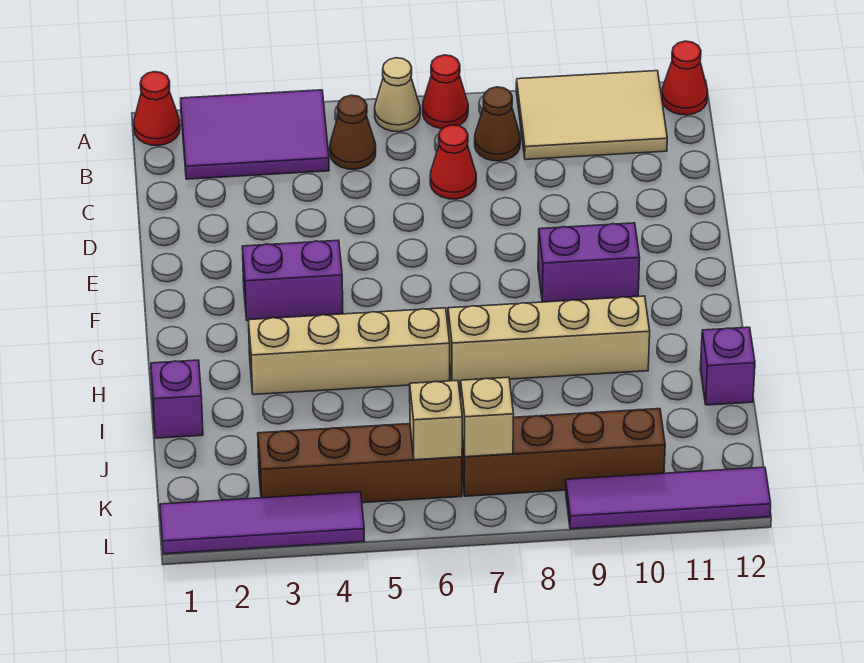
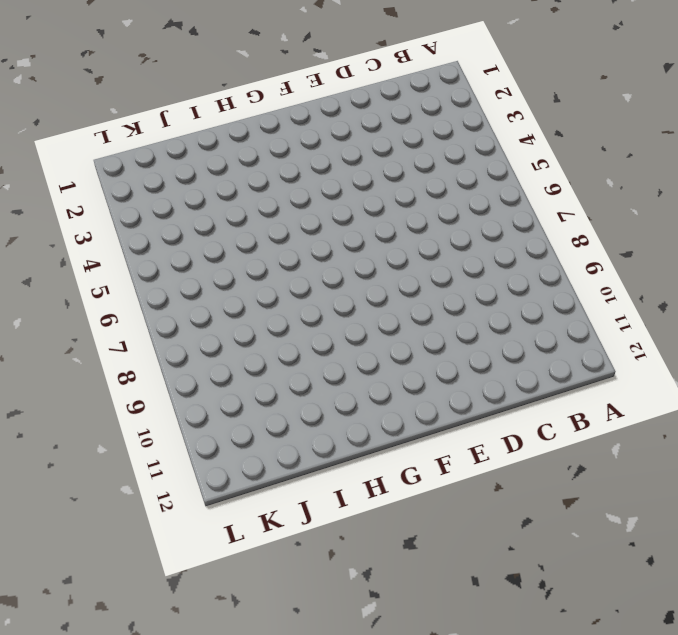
none -> red cone A1 level 1
none -> purple tile A2:B4 level 1
none -> tan cone A6 level 1

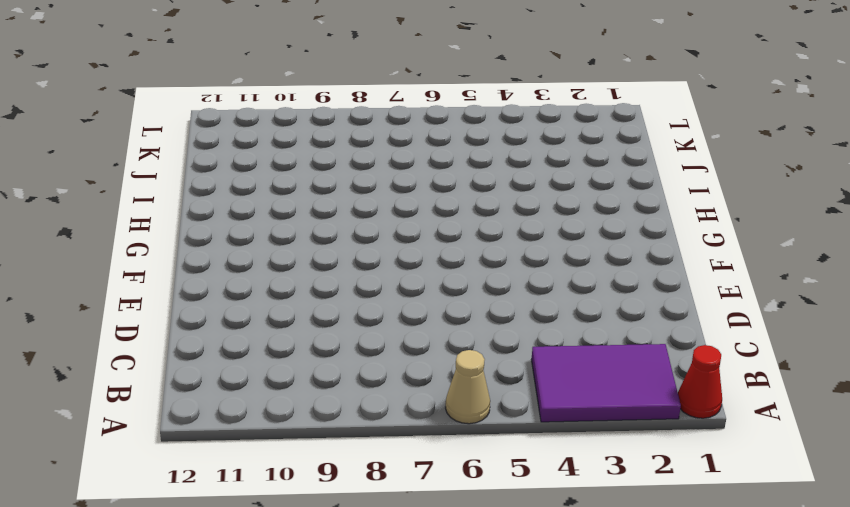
none -> red cone A7 level 1
none -> tan tile A9:B11 level 1
none -> red cone A12 level 1

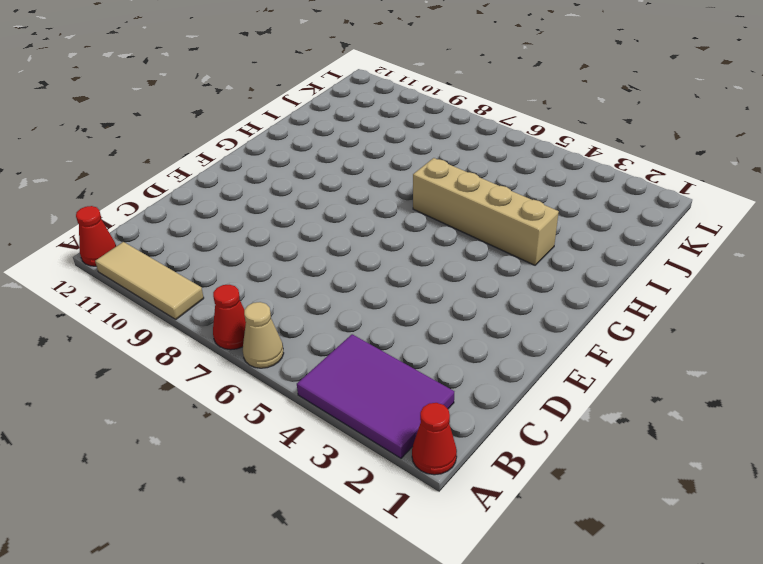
tan tile A9:A11 level 1 -> tan tile A9:B11 level 1
none -> brown cone B5 level 1
none -> brown cone B8 level 1
none -> red cone C7 level 1

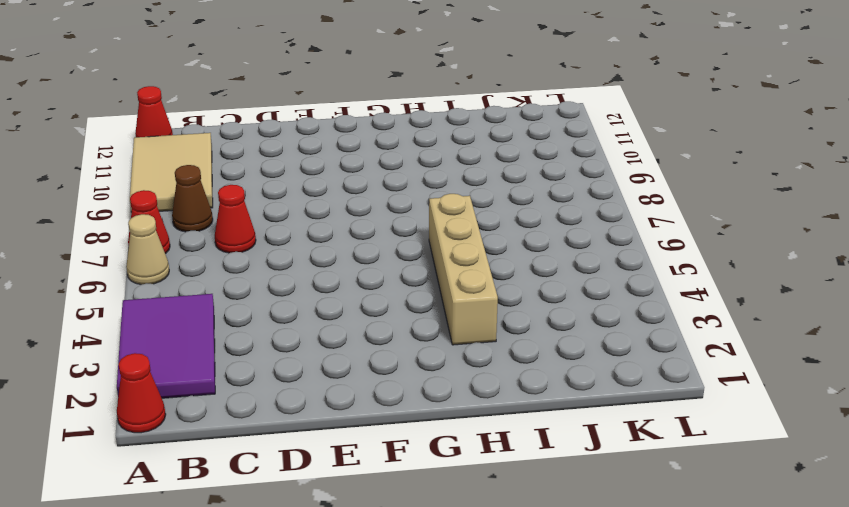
none -> brown cone B5 level 1
none -> purple brick F3:F4 level 1
none -> purple brick F9:F10 level 1

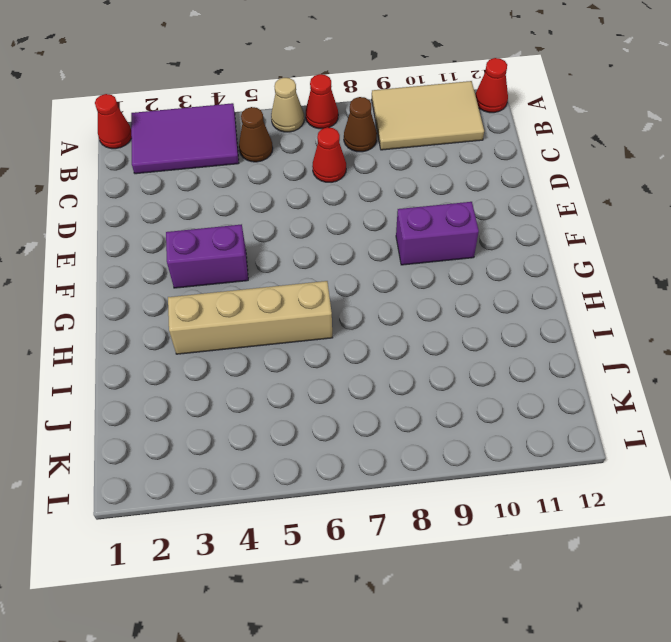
none -> tan brick H7:H10 level 1
none -> purple brick I1 level 1
none -> purple brick I12 level 1

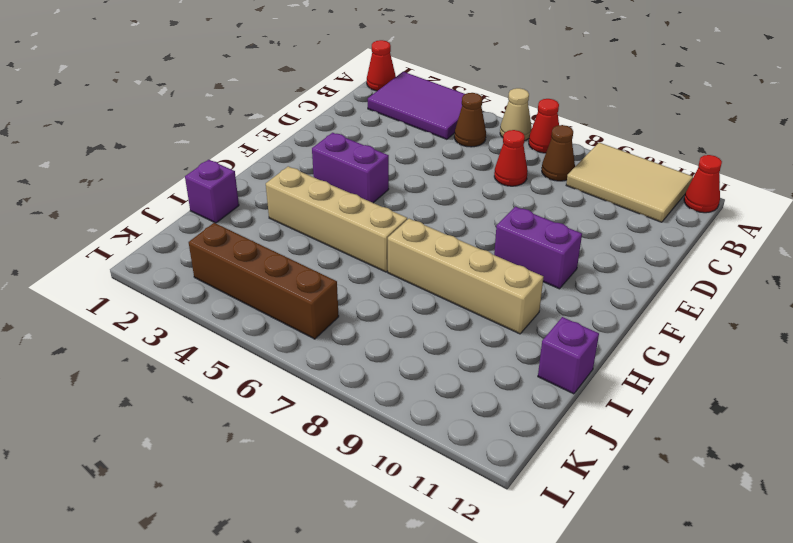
none -> brown brick K7:K10 level 1
none -> purple tile L1:L4 level 1
none -> purple tile L9:L12 level 1

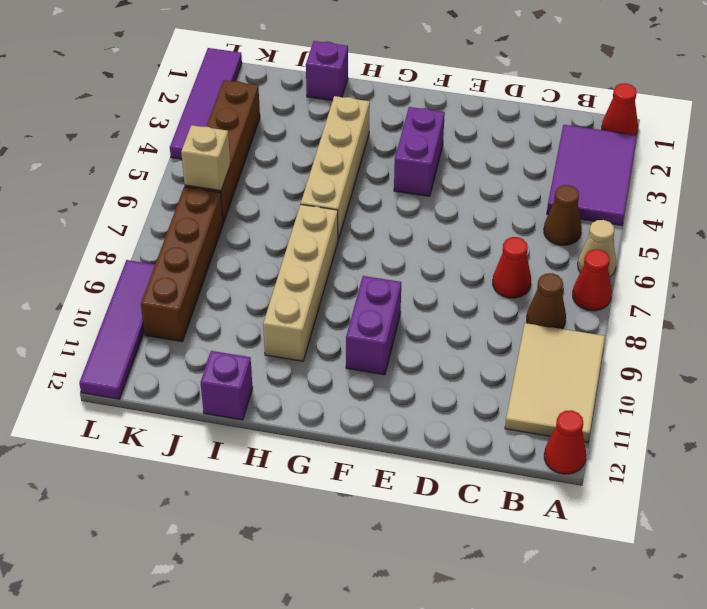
none -> tan brick K7 level 2

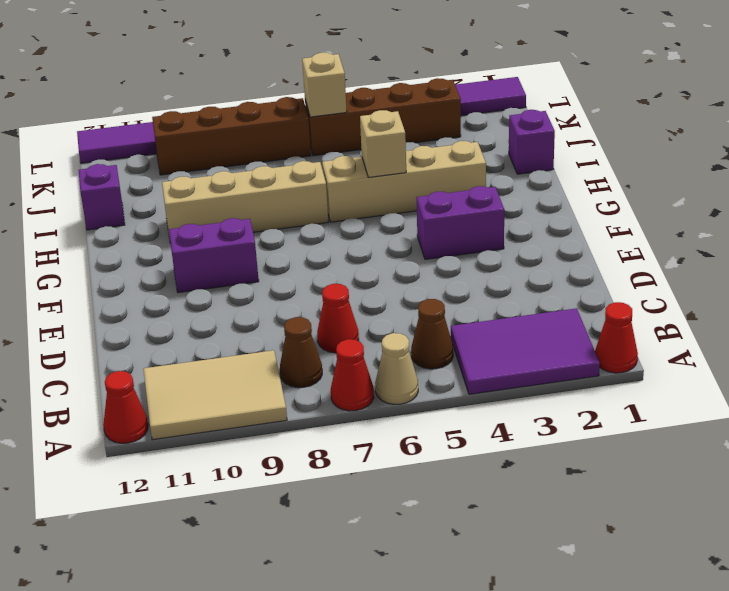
tan brick H5 level 2 -> tan brick K7 level 2

